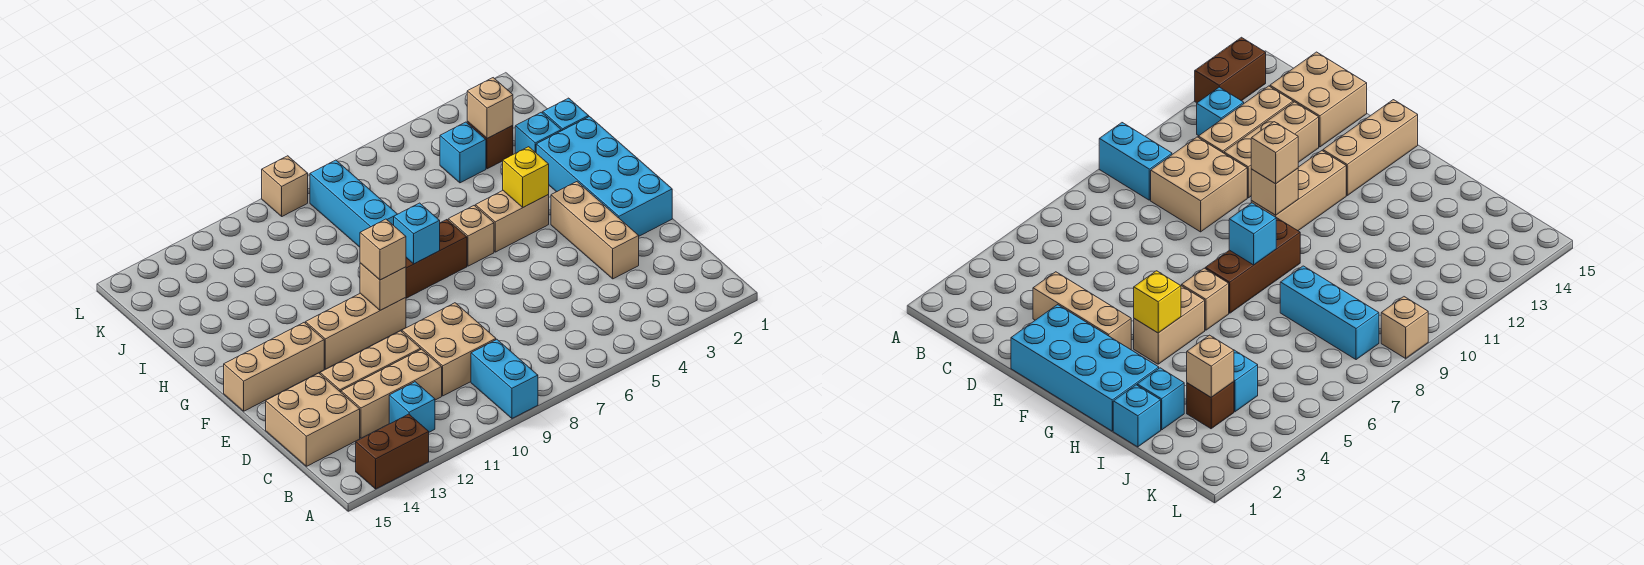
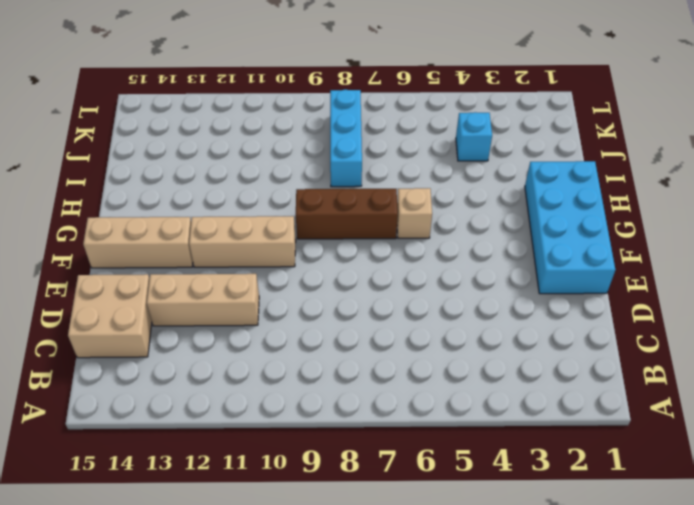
none -> cyan brick A9:B9 level 1
none -> brown brick A13:A14 level 1
none -> cyan brick B12 level 1

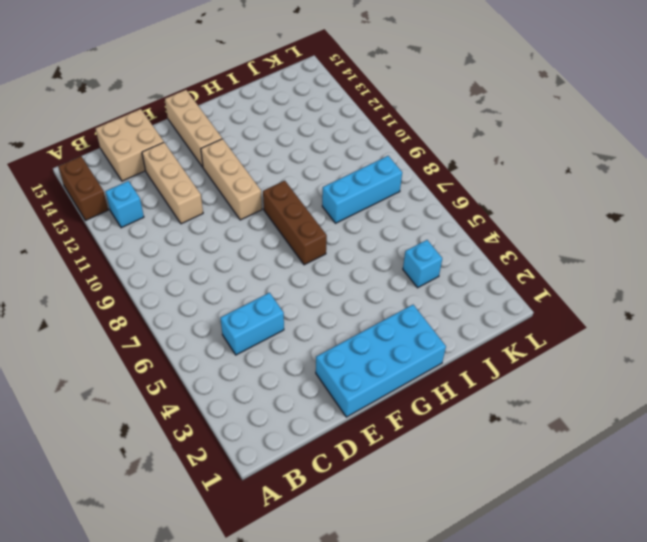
cyan brick C5:D5 level 1 -> cyan brick A9:B9 level 1
none -> tan brick C9:D10 level 1
none -> tan brick C11:C13 level 1
none -> tan brick D3:F3 level 1

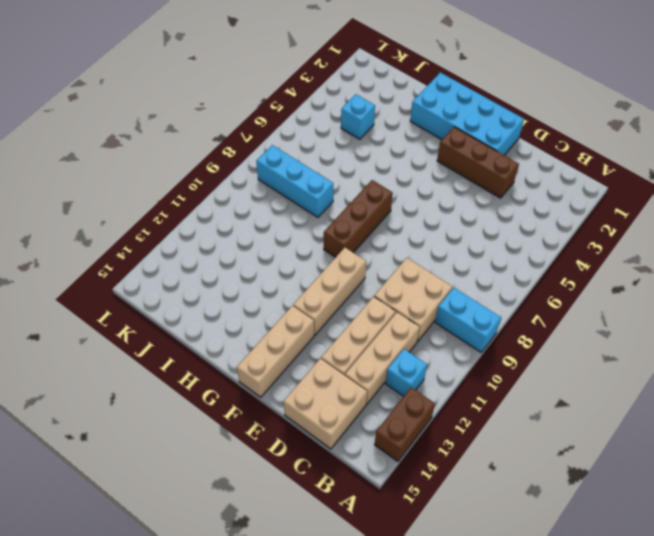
brown brick D3:F3 level 1 -> tan brick D3:F3 level 1
none -> tan brick G4:G5 level 1
none -> tan brick G6 level 1
none -> cyan brick I1 level 1

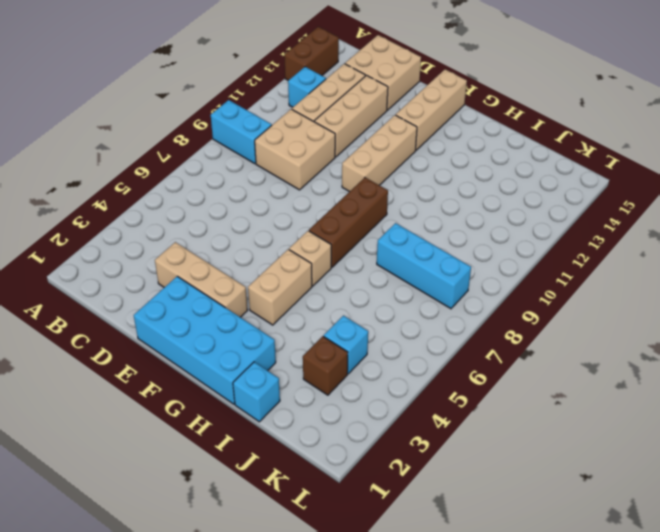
none -> cyan brick I2 level 1
none -> tan brick L9 level 1
none -> tan brick F10 level 2

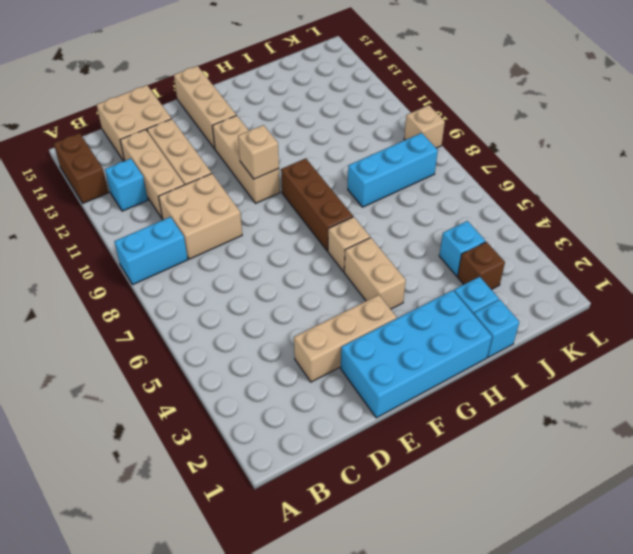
none -> yellow brick G4 level 2
none -> cyan brick G8 level 2
none -> tan brick J3 level 2

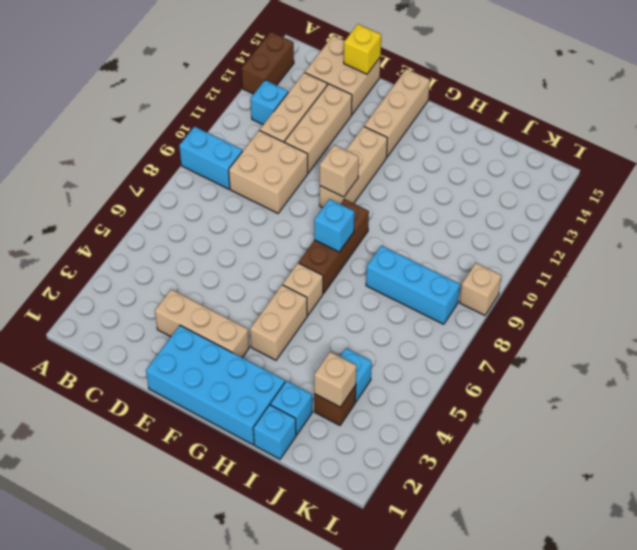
yellow brick D15 level 2 -> yellow brick G4 level 2
none -> tan brick F10 level 3

